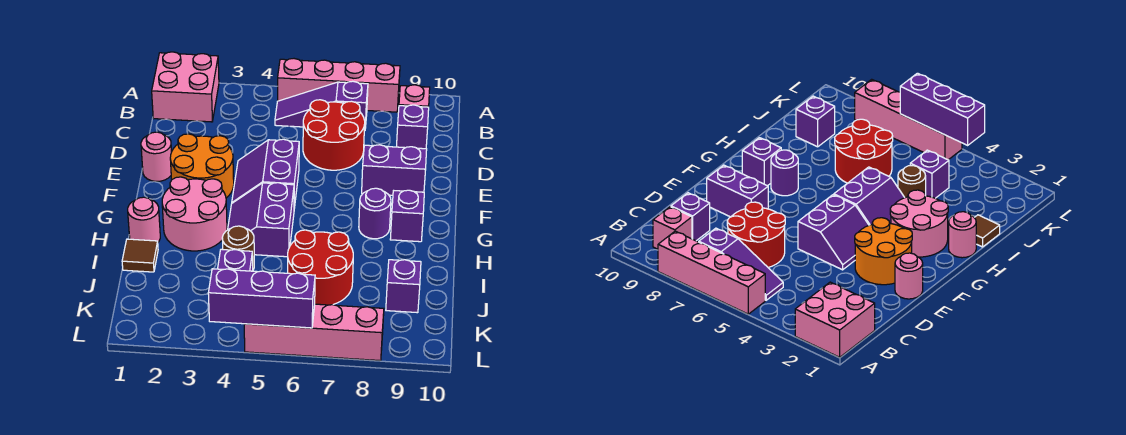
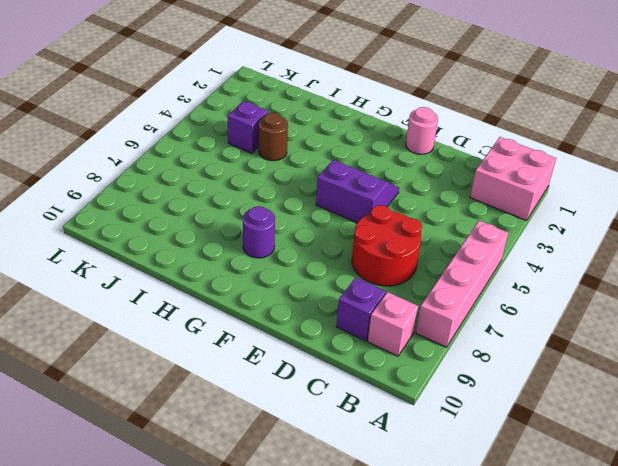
none -> purple slope B5:B7 level 1 top 7
none -> orange round brick E2:F3 level 1
none -> purple brick E8:E9 level 1

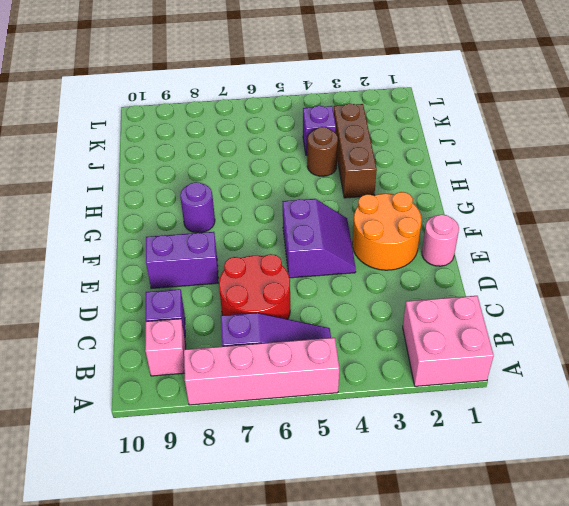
brown brick H3:J3 level 1 -> pink round brick G2:H3 level 1
none -> purple slope G4:H5 level 1 top 5
none -> purple brick G9 level 1
none -> pink round brick H1 level 1

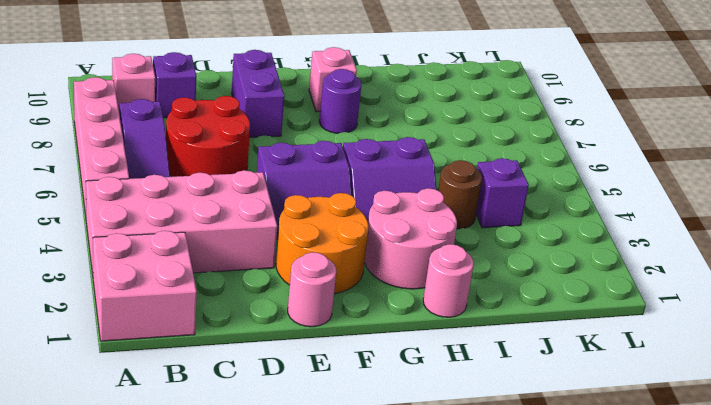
pink brick A3:D4 level 1 -> none
pink brick G9 level 1 -> purple brick G9 level 1
none -> brown tile I1 level 1
none -> red round brick I6:J7 level 1
none -> purple brick J9 level 1

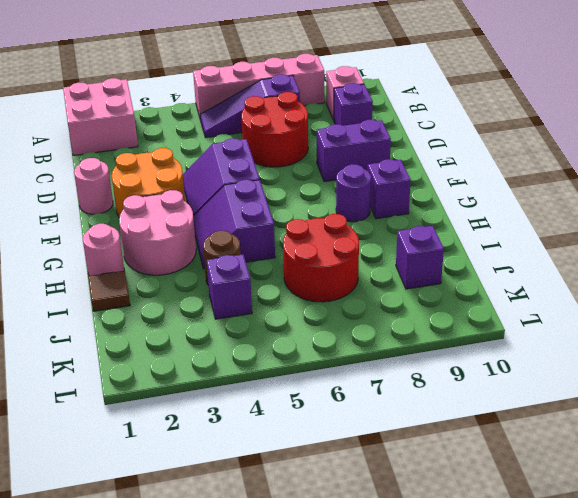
none -> pink brick L5:L8 level 1
none -> purple brick L4:L6 level 2

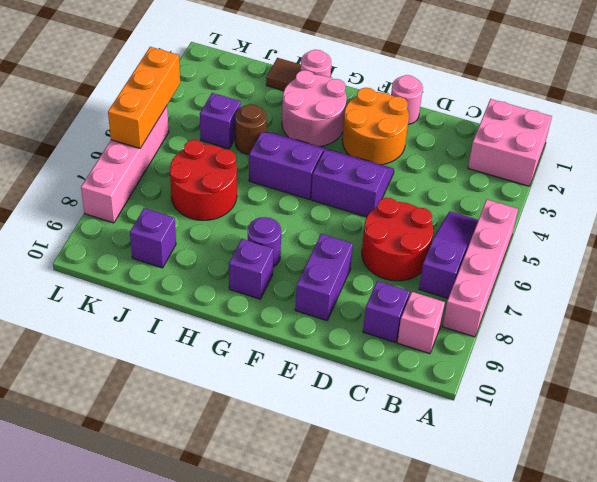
orange brick L4:L6 level 2 -> purple brick L4:L6 level 2

